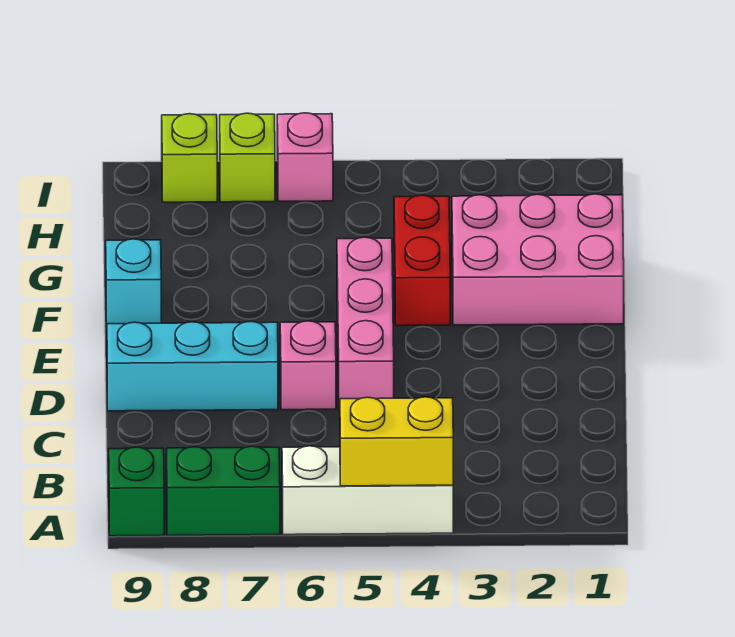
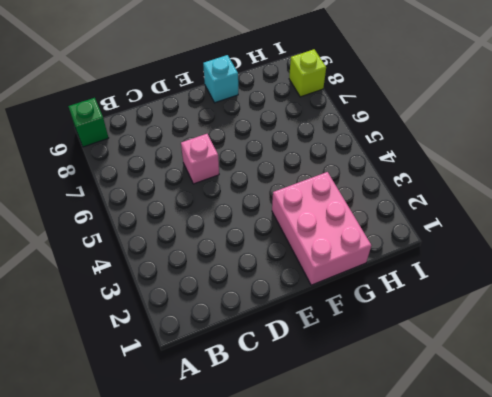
none -> white brick A4:A6 level 1
none -> green brick A7:A8 level 1
none -> pink brick D5:F5 level 1

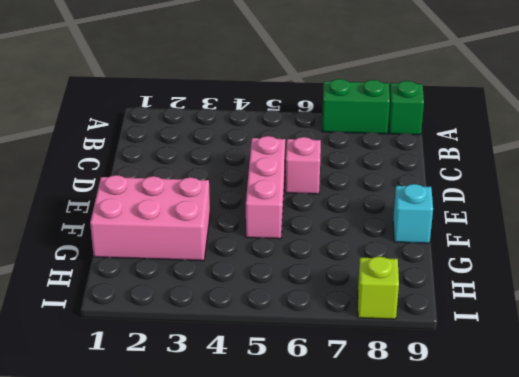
none -> white brick A4:A6 level 1
none -> cyan brick D7:D9 level 1
none -> red brick F4:G4 level 1

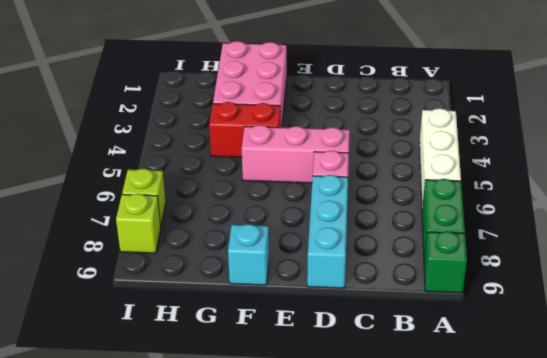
none -> pink brick I6 level 1
none -> yellow brick A4:A5 level 2

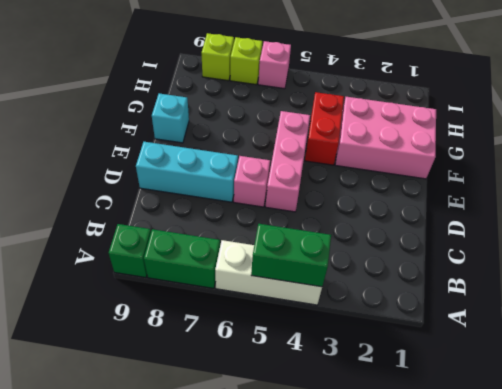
green brick A4:A5 level 2 -> yellow brick A4:A5 level 2

